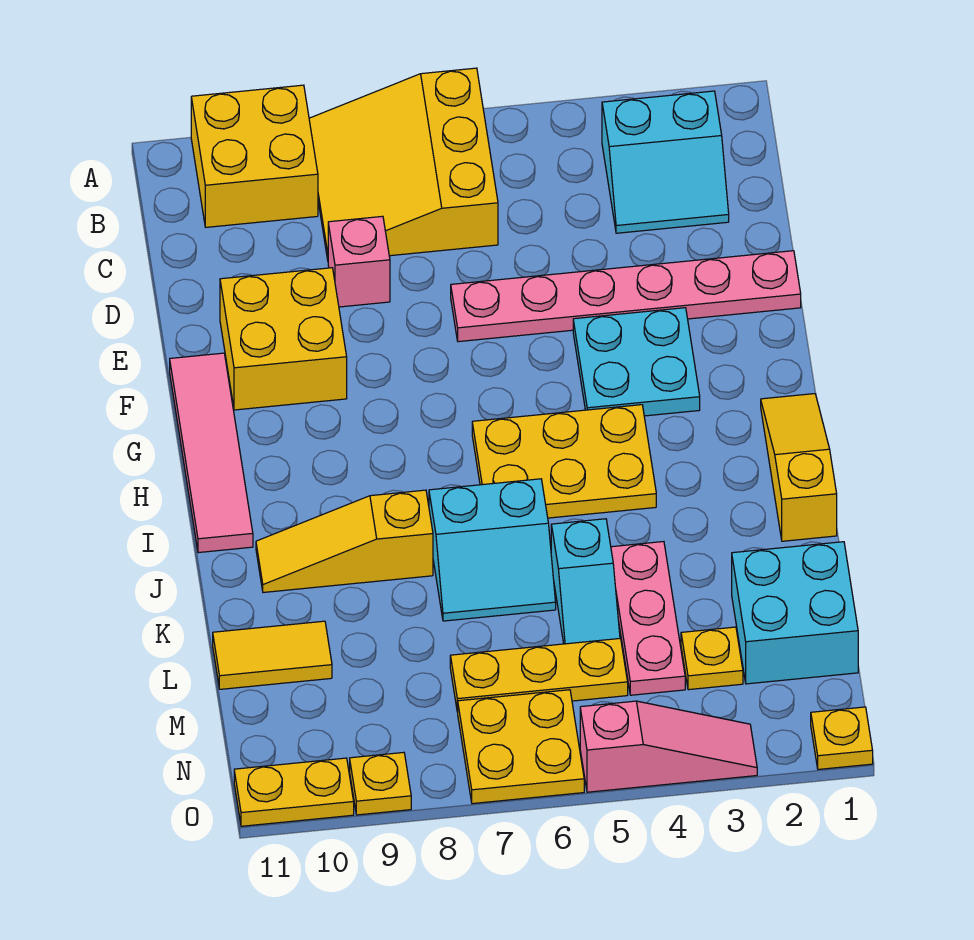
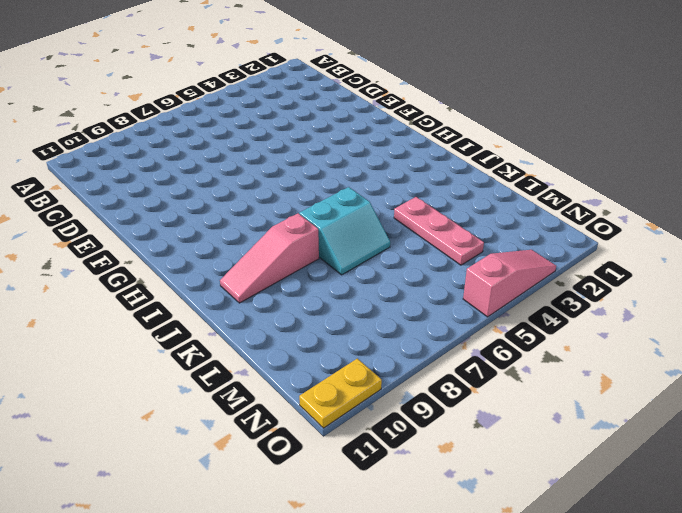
pink slope J8:J10 level 1 top 8 -> yellow slope J8:J10 level 1 top 8
none -> yellow slope A6:C8 level 1 top 6
none -> yellow brick A9:B10 level 1
none -> cyan slope B2:C3 level 1 top B

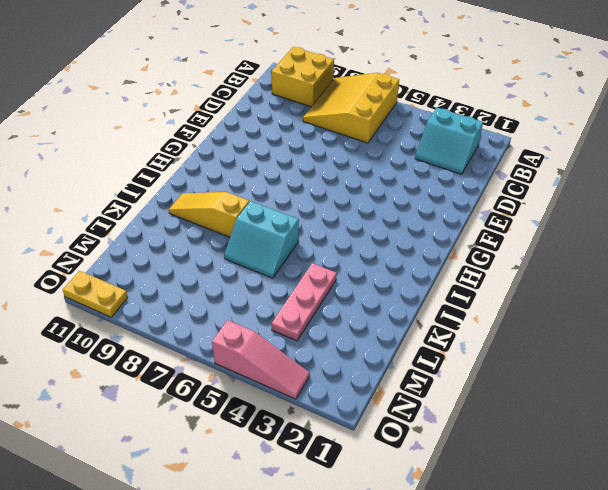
none -> pink brick D8 level 1
none -> pink plate E1:E6 level 1
none -> yellow brick E9:F10 level 1

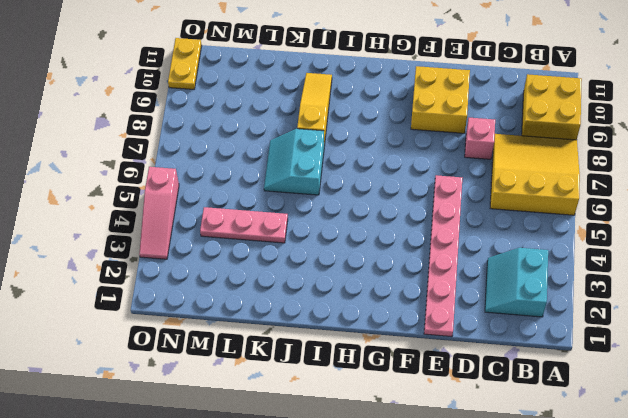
none -> cyan plate F3:G4 level 1
none -> pink tile F11:I11 level 1
none -> yellow slope H1:J1 level 1 top J

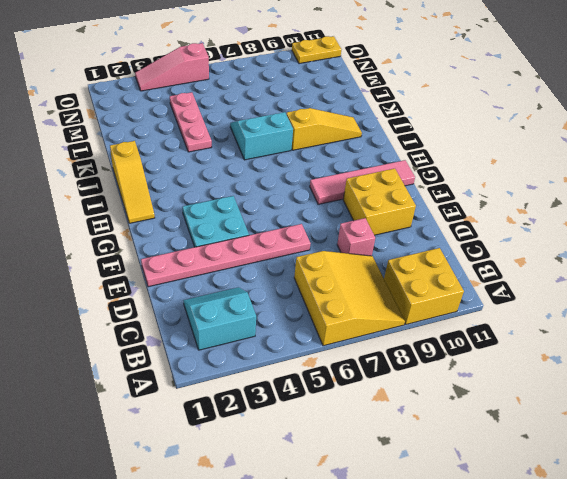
pink tile G8:G11 level 1 -> pink tile F11:I11 level 1
none -> yellow plate H4:I6 level 1
none -> cyan slope K5:L5 level 1 top K
none -> cyan brick L1:M2 level 1

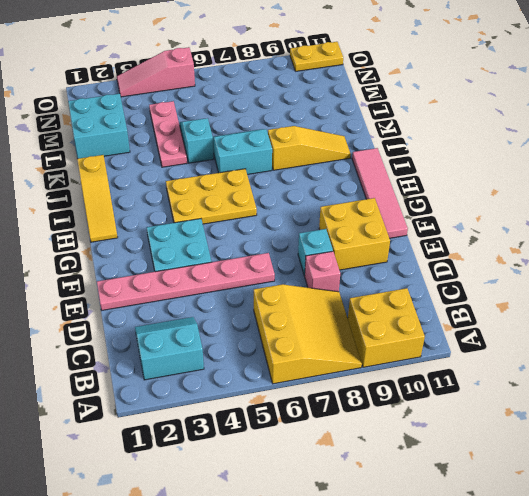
cyan brick E8 level 1 -> none
none -> yellow tile L10:L11 level 1
none -> yellow plate M3 level 1
none -> yellow plate M5:M7 level 1

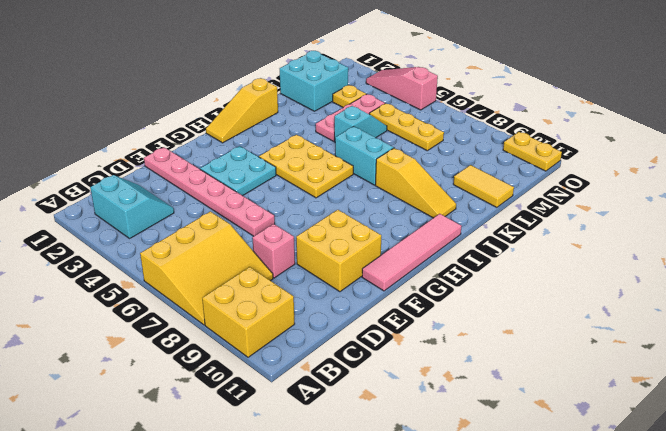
none -> yellow plate N6:O7 level 1
none -> yellow plate O1 level 1
none -> yellow plate O9 level 1

